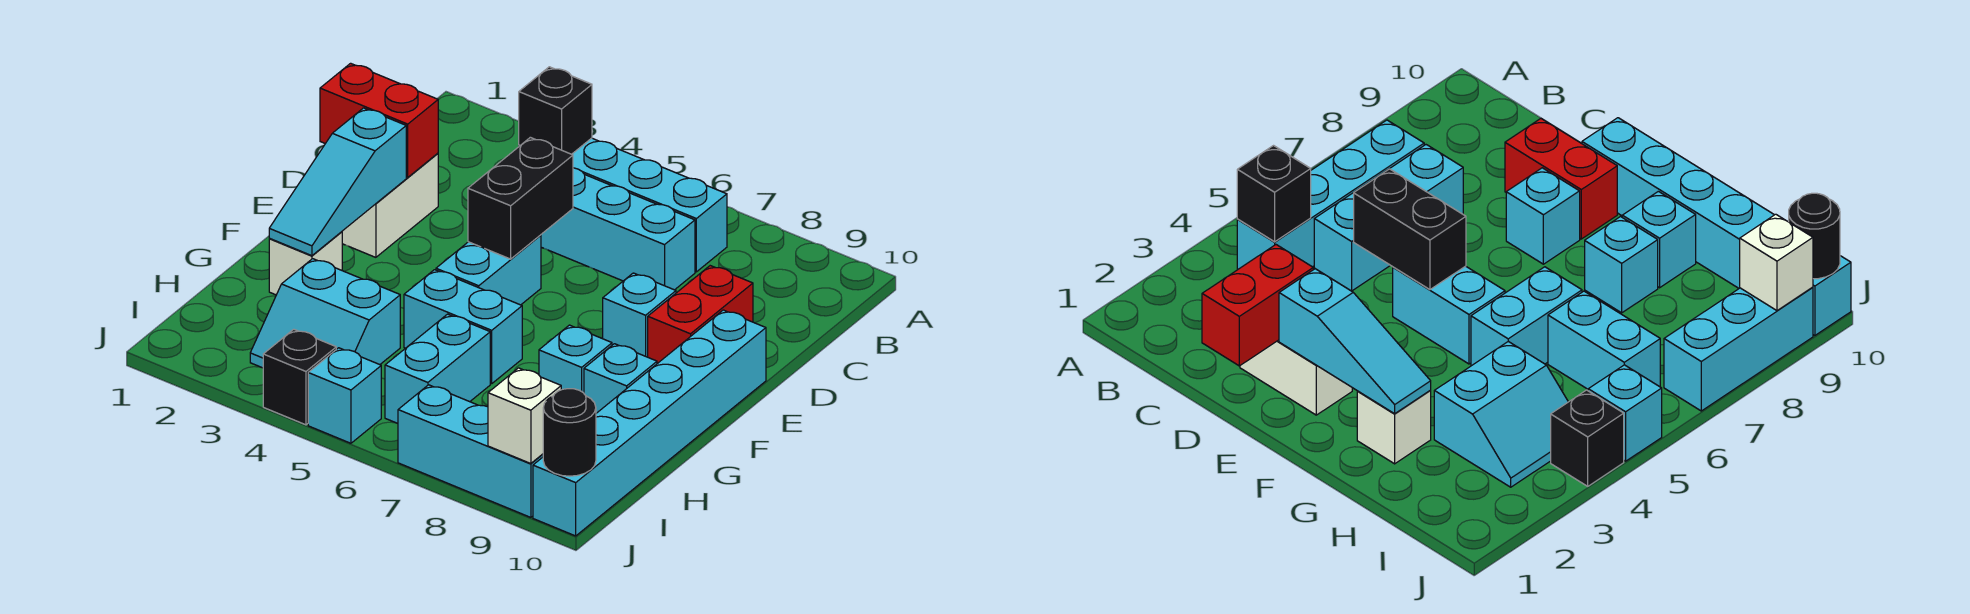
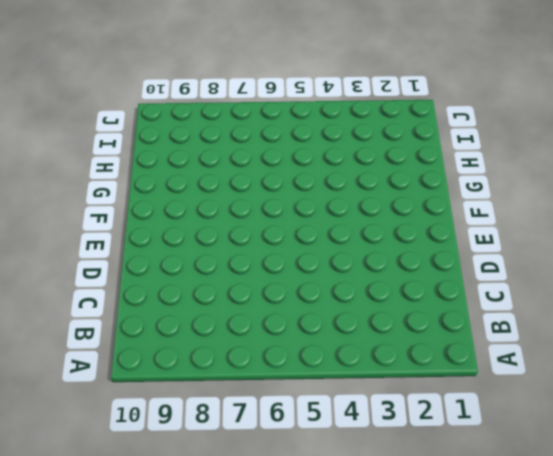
none -> cyan brick B4:B7 level 1
none -> cyan brick C5:C7 level 1
none -> white brick D2:E2 level 1

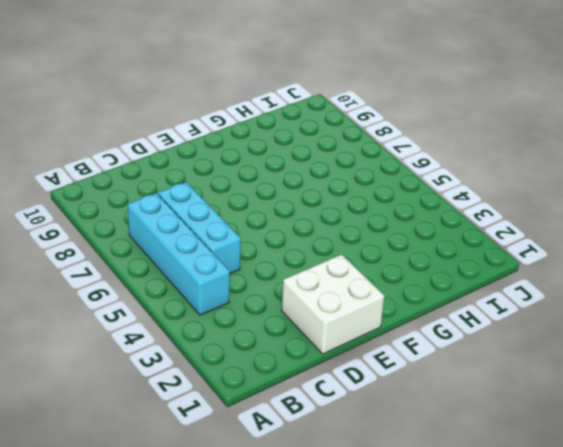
white brick D1:E2 level 1 -> white brick D2:E2 level 1
none -> red brick D9:E9 level 1
none -> cyan brick E5:F5 level 1
none -> cyan brick E8 level 1

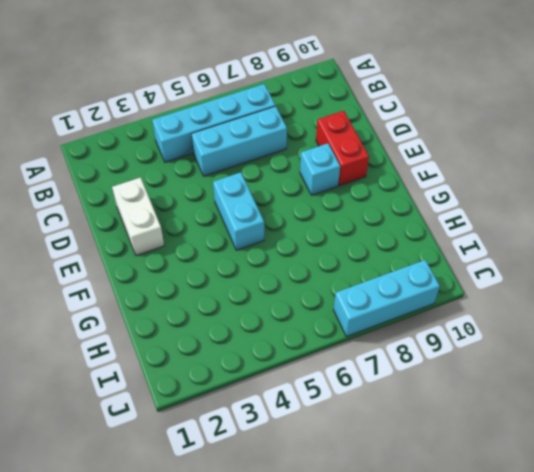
none -> cyan brick E10:J10 level 1
none -> white brick G2 level 1
none -> cyan brick G5:G6 level 1

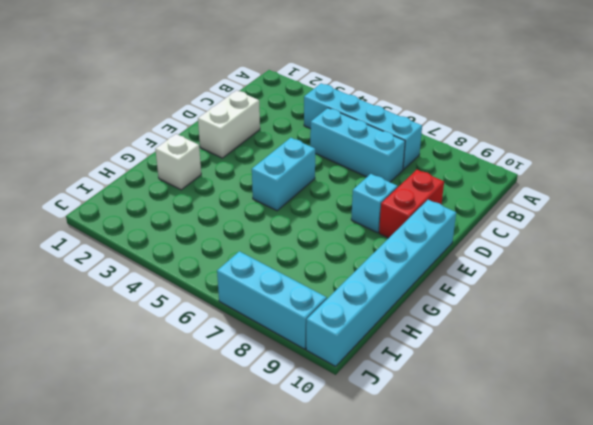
none -> cyan brick G5:G6 level 1
none -> cyan brick G8 level 1
none -> cyan brick G9 level 1

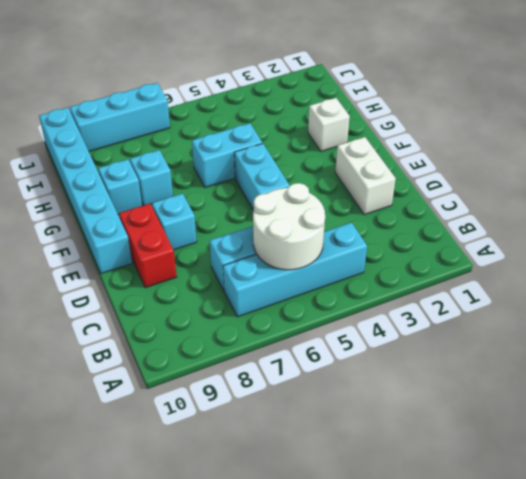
white round brick B5:C6 level 2 -> none
none -> cyan slope H3:I4 level 1 top H
none -> cyan brick H6:I6 level 1
none -> black brick J4 level 1

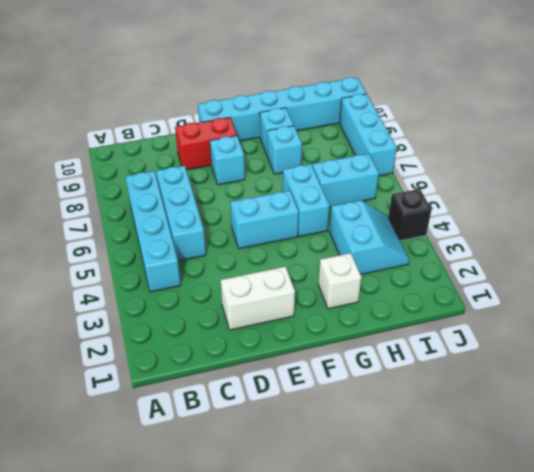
none -> cyan brick J5 level 1
none -> black brick B4 level 2
none -> red brick D1:D2 level 2

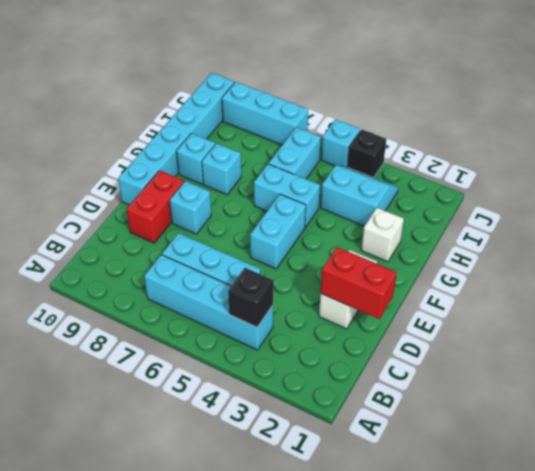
none -> black brick D5:E5 level 2
none -> cyan slope E2:G2 level 2 top E
none -> white brick J9 level 2

